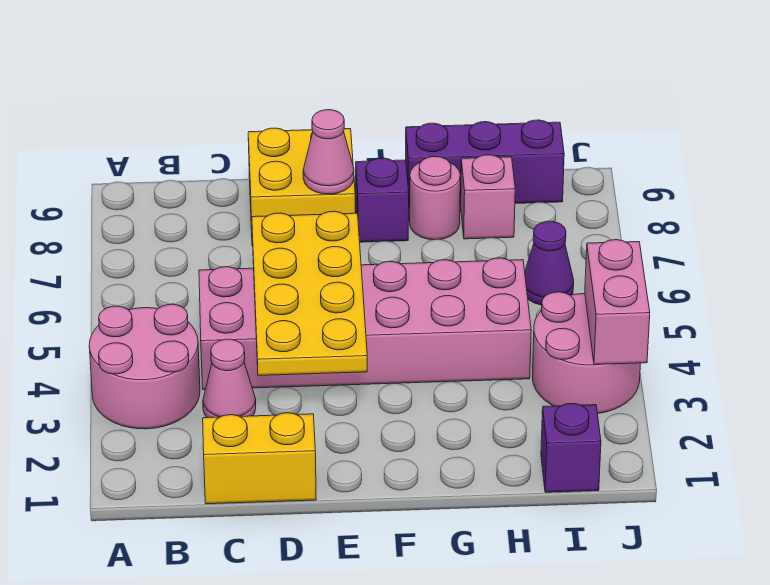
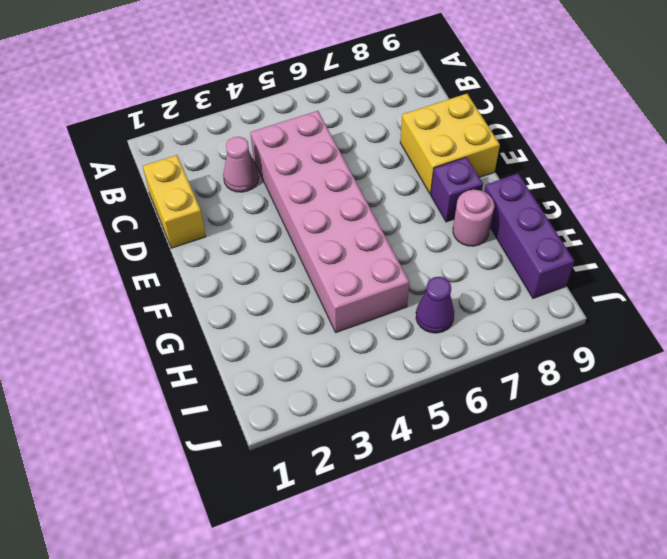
none -> pink round brick A3:B4 level 1
none -> pink brick H8 level 1
none -> purple brick I1 level 1

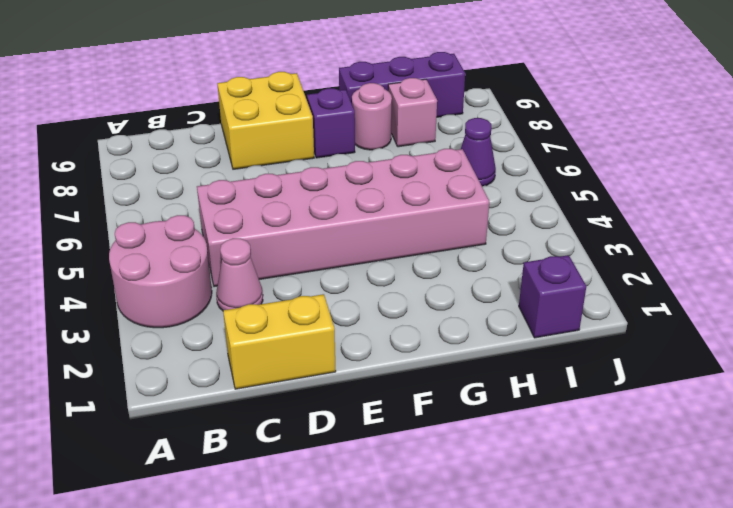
none -> pink round brick I3:J4 level 1
none -> yellow plate D3:E6 level 2
none -> pink cone E8 level 2

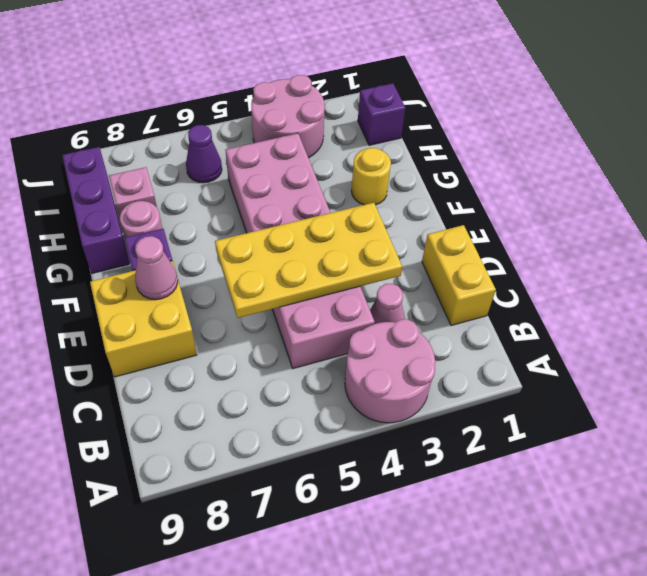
yellow round brick G2 level 1 -> none
none -> pink brick J3:J4 level 2

